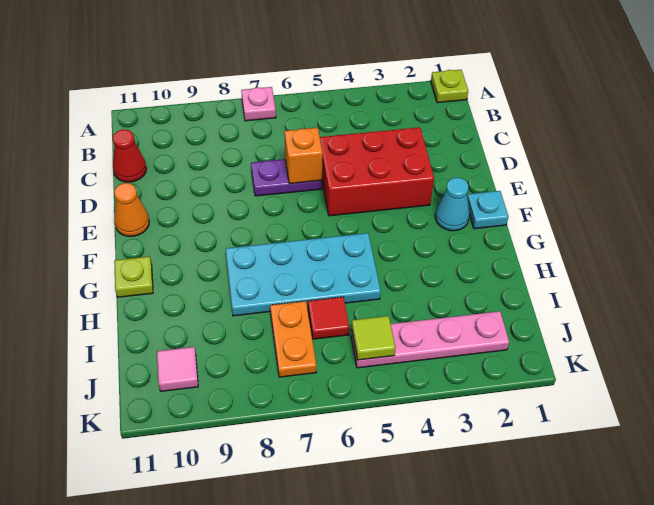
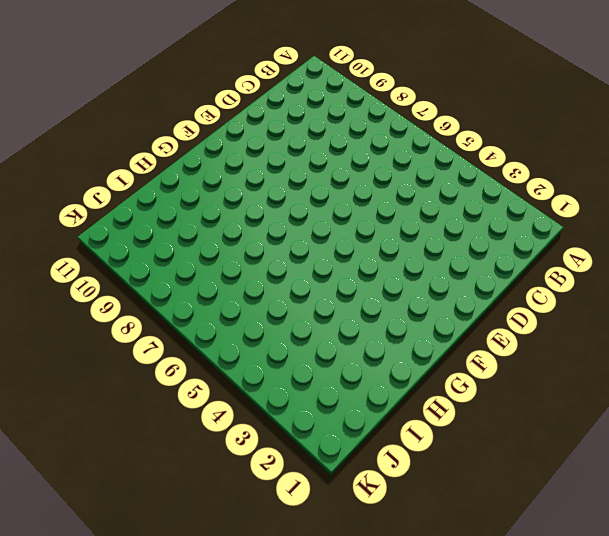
none -> lime plate A1 level 1
none -> pink plate A7 level 1
none -> red cone C11 level 1

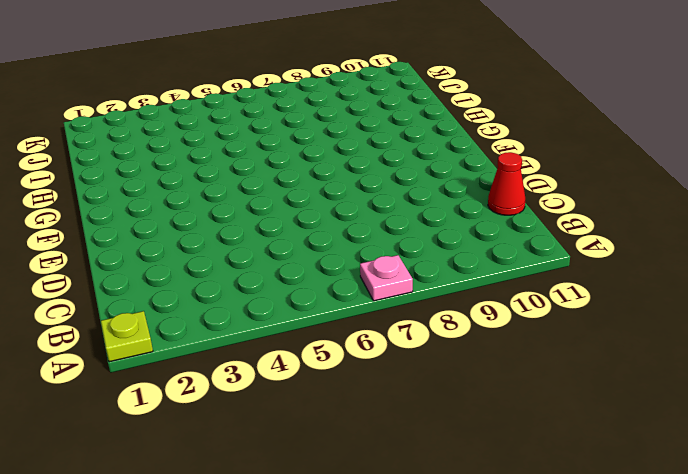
none -> red brick D3:E5 level 1
none -> purple plate D6:D7 level 1
none -> orange cone E11 level 1

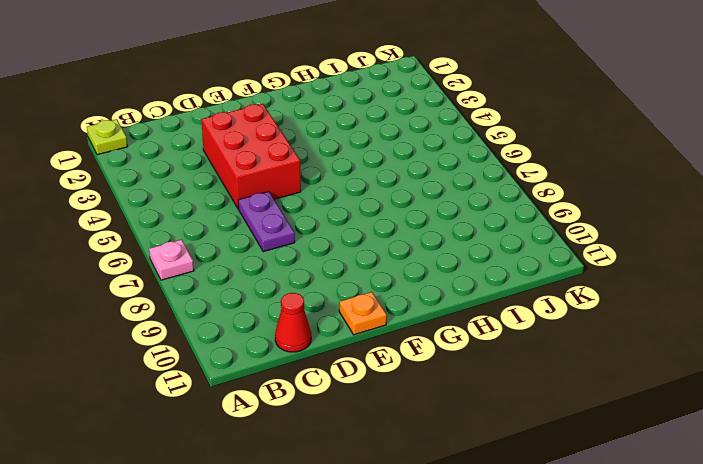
orange plate E11 level 1 -> orange cone E11 level 1
none -> cyan plate F1 level 1
none -> cyan cone F2 level 1
none -> cyan plate G5:H8 level 1

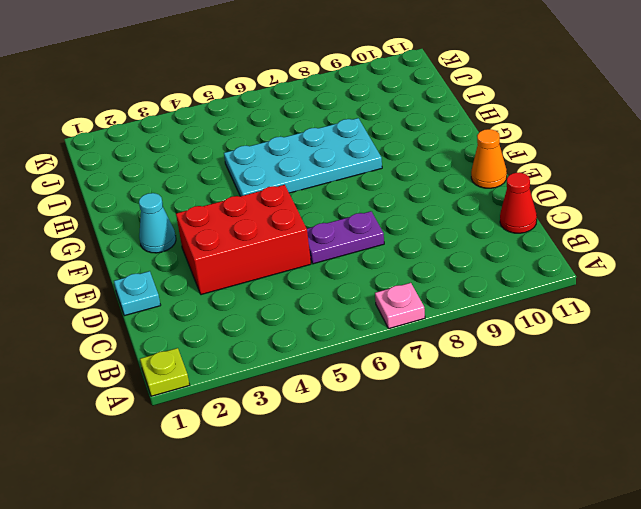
cyan plate D1 level 1 -> cyan plate F1 level 1
none -> lime plate G11 level 1
none -> red tile I6 level 1
none -> orange plate I7:J7 level 1

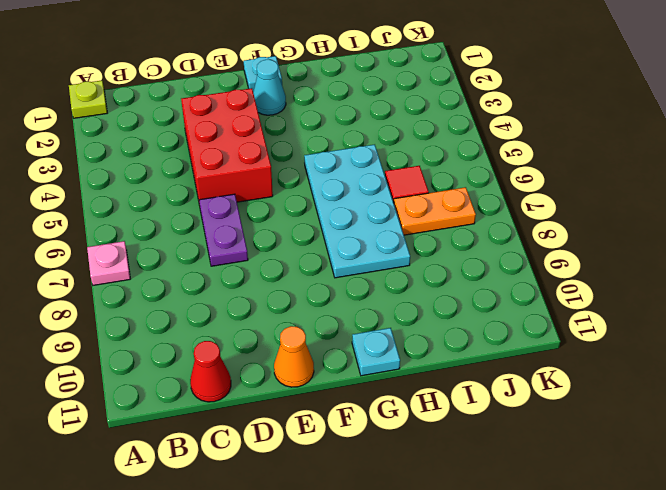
cyan plate G11 level 1 -> lime plate G11 level 1
none -> pink plate J2:J5 level 1
none -> pink tile J10 level 1
none -> orange brick D6 level 2

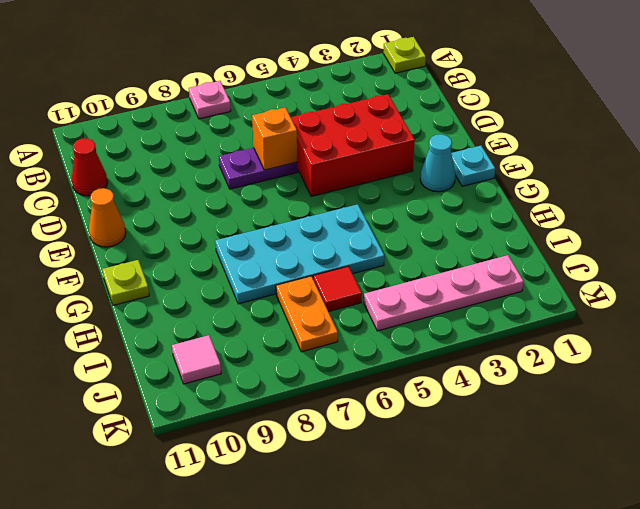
none -> lime tile J5 level 2

